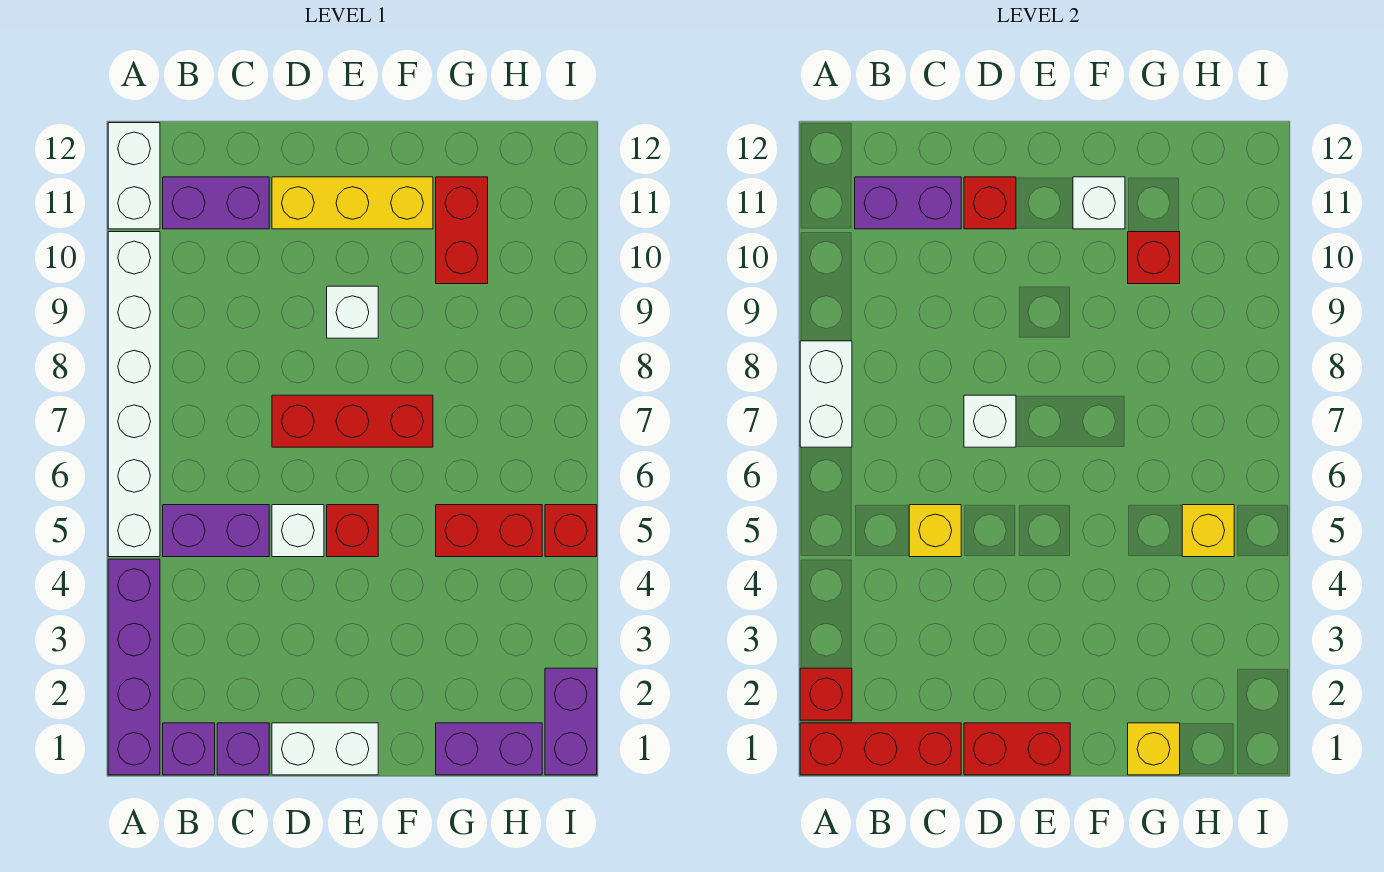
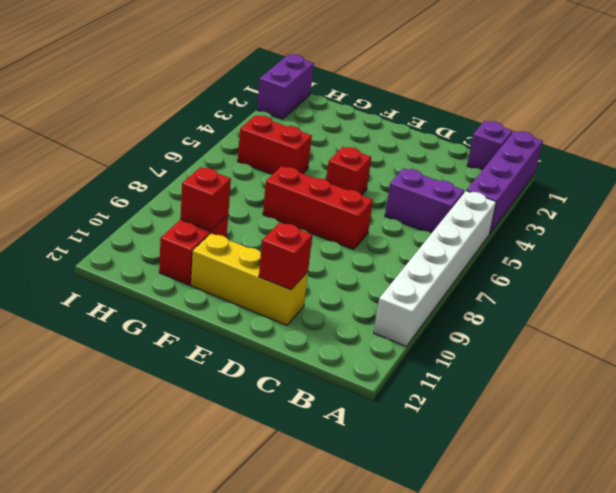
none -> white brick A11:A12 level 1
none -> purple brick B11:C11 level 1
none -> purple brick C1 level 1
none -> white brick D1:E1 level 1

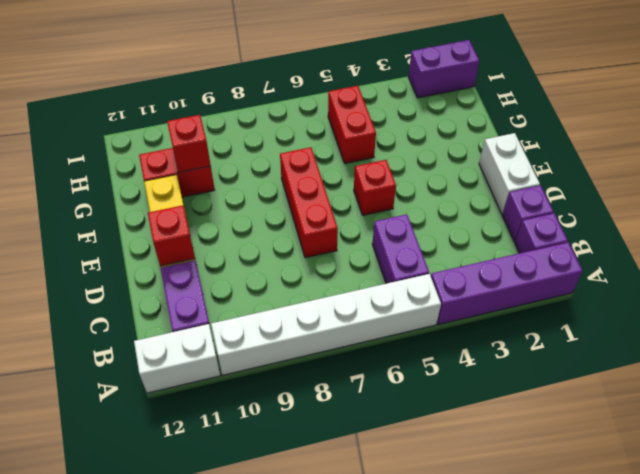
none -> white brick D5 level 1
none -> white brick E9 level 1
none -> purple brick G1:H1 level 1
none -> red brick I5 level 1

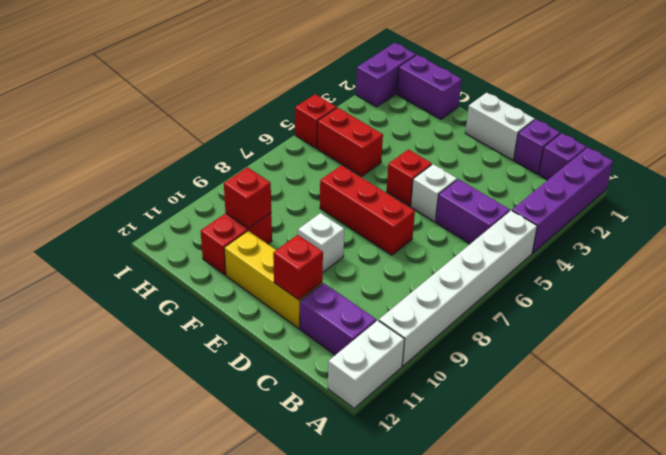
none -> red brick A1:C1 level 2
none -> red brick A2 level 2
none -> white brick A7:A8 level 2
none -> purple brick B11:C11 level 2

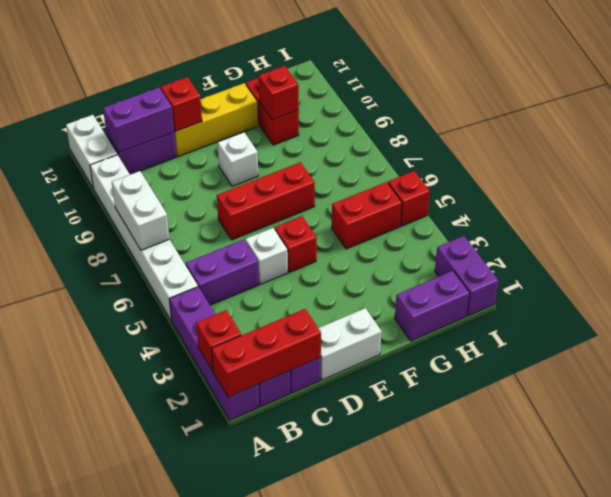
none -> yellow brick C5 level 2
none -> red brick D1:E1 level 2
none -> white brick D7 level 2
none -> white brick F11 level 2

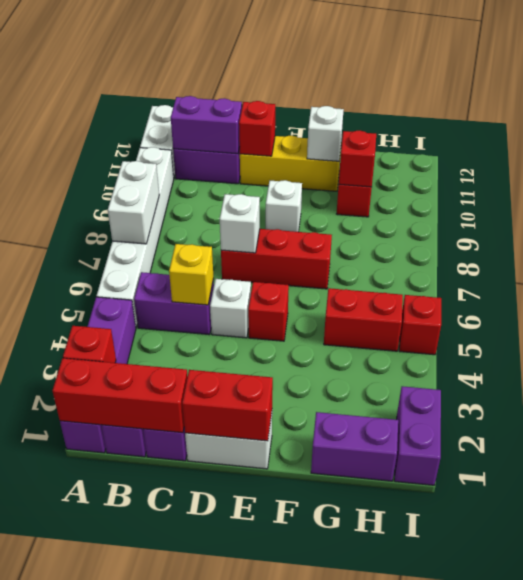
none -> yellow brick G1 level 2
none -> yellow brick H5 level 2

